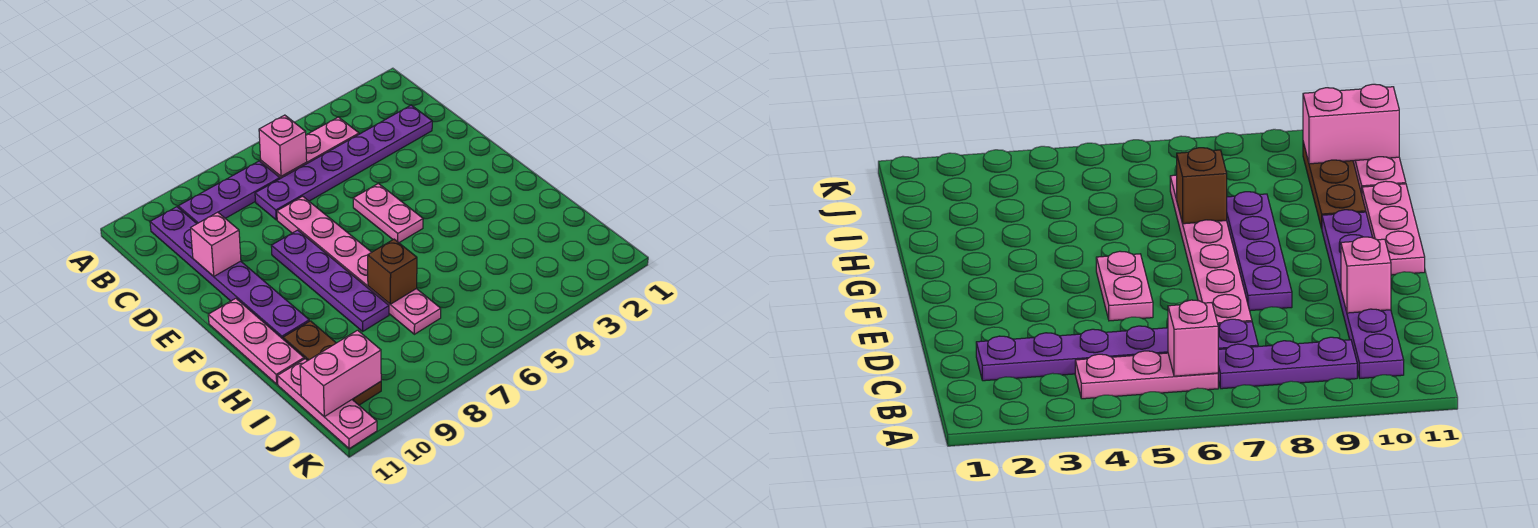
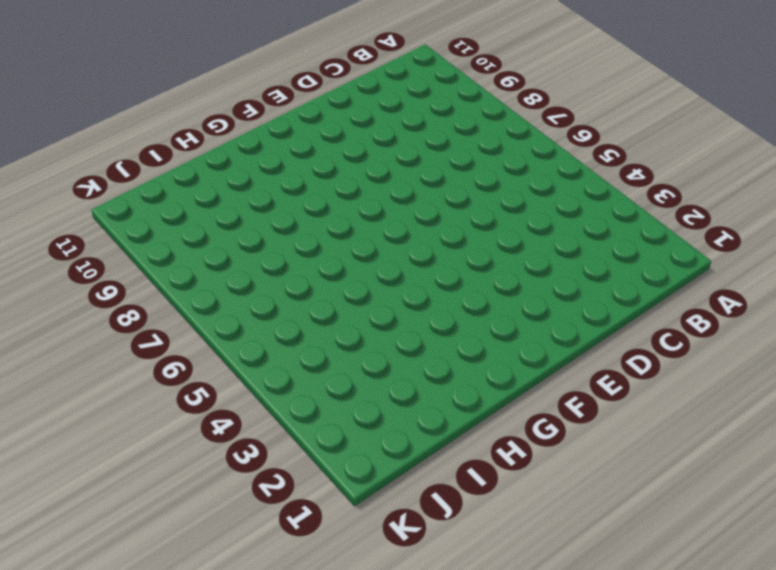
none -> pink plate B4:B6 level 1
none -> purple plate B7:B9 level 1
none -> purple plate B10:G10 level 1

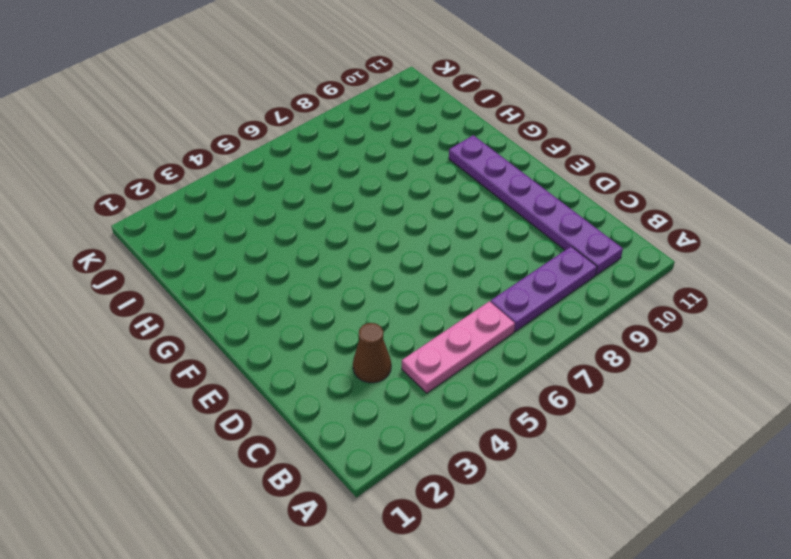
brown cone C3 level 1 -> purple plate C2:C7 level 1
none -> pink plate D7:I7 level 1
none -> pink plate E5:F5 level 1
none -> purple plate E8:H8 level 1

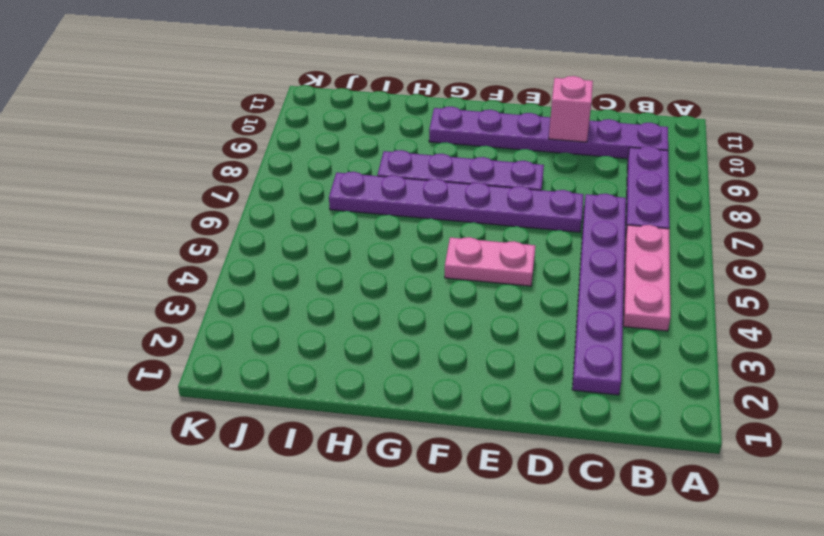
purple plate D7:I7 level 1 -> pink plate D7:I7 level 1
none -> pink plate F11:H11 level 1
none -> brown plate H10:J10 level 1
none -> pink plate I11:K11 level 1

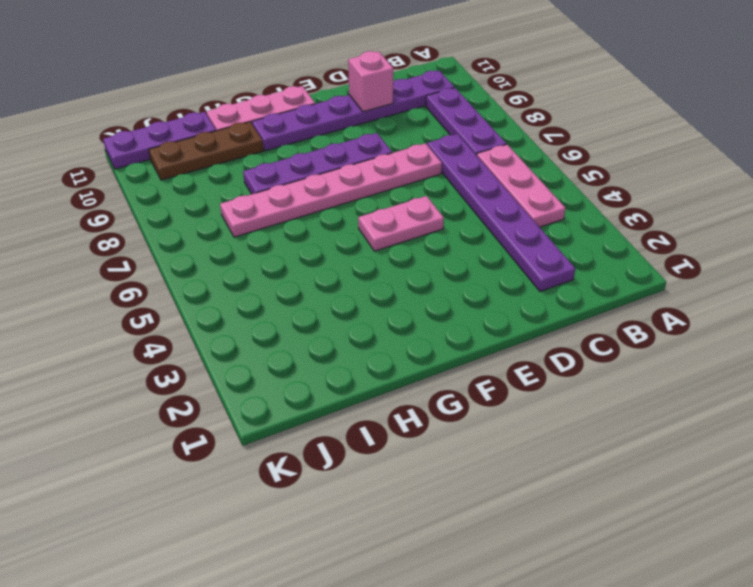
purple plate I11:K11 level 1 -> pink plate I11:K11 level 1
none -> pink brick B6 level 2
none -> brown brick H7 level 2
none -> pink brick J10:J11 level 2

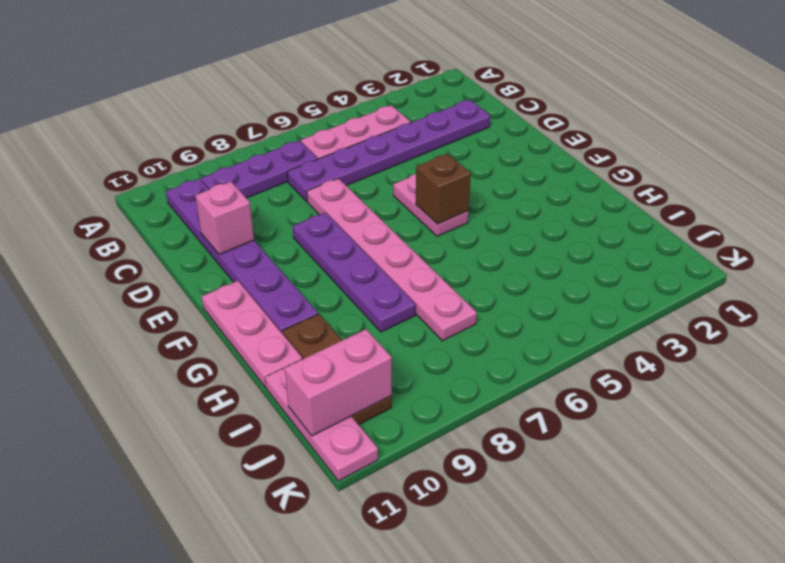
brown brick F5 level 2 -> brown brick H7 level 2
none -> pink brick B6 level 2

